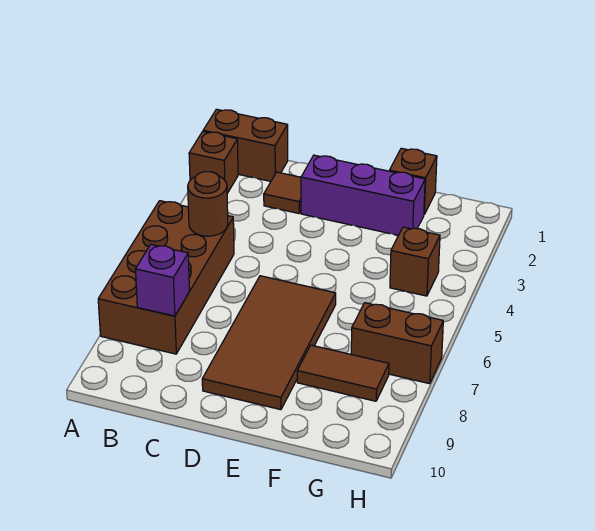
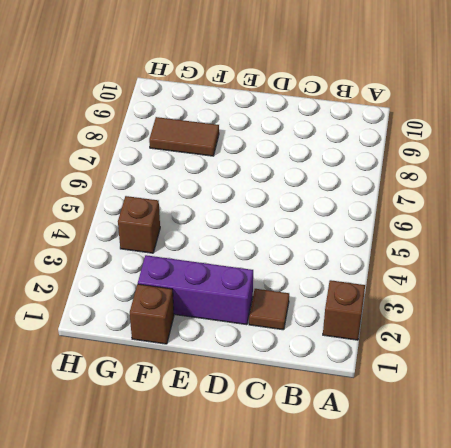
none -> brown brick A1:B1 level 1
none -> brown brick A5:B8 level 1
none -> brown tile D6:E9 level 1

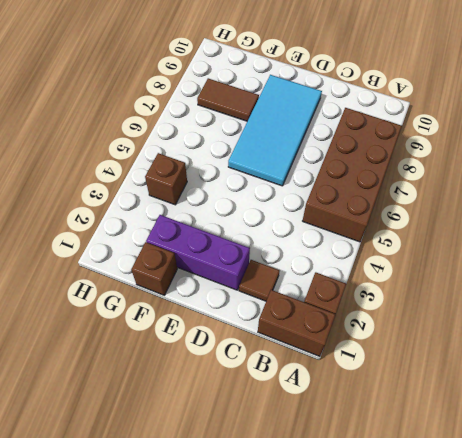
cyan tile D6:E9 level 1 -> brown tile D6:E9 level 1
none -> brown brick G7:H7 level 1
none -> brown round brick B5 level 2
none -> purple brick B8 level 2

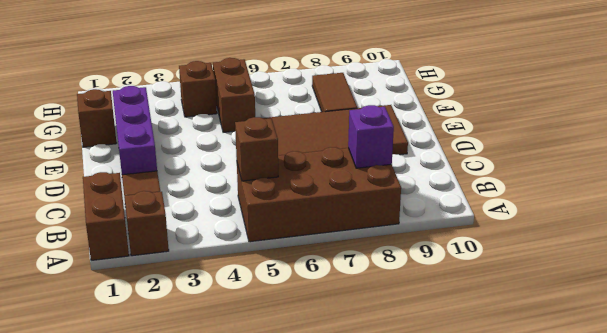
brown brick B5 level 2 -> brown round brick B5 level 2
brown brick F5:G5 level 1 -> brown brick G7:H7 level 1

